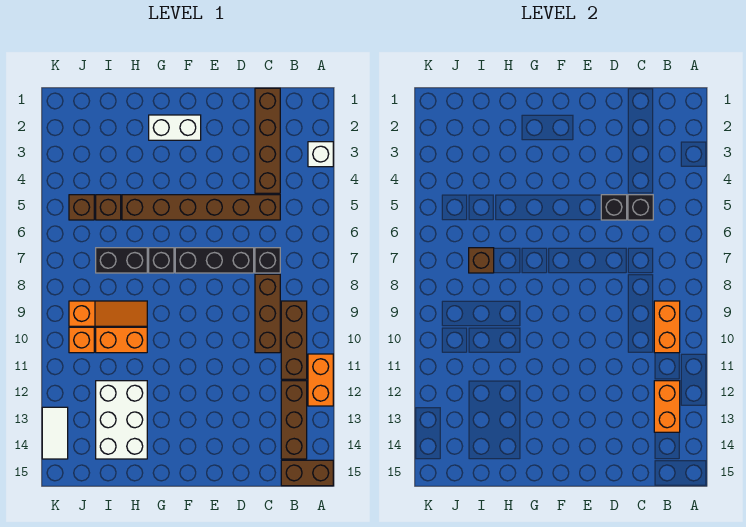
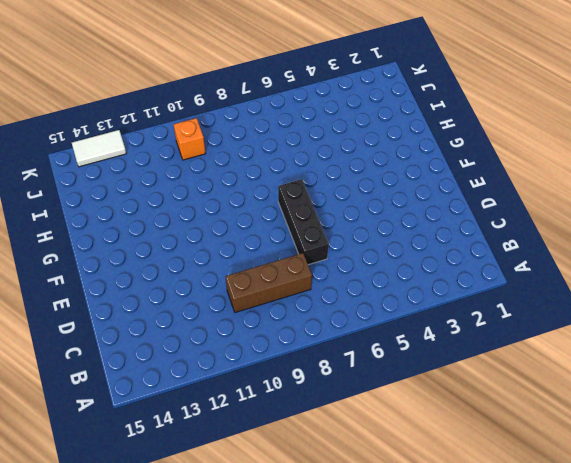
none -> white brick A3 level 1
none -> orange brick A11:A12 level 1
none -> brown brick A15:B15 level 1

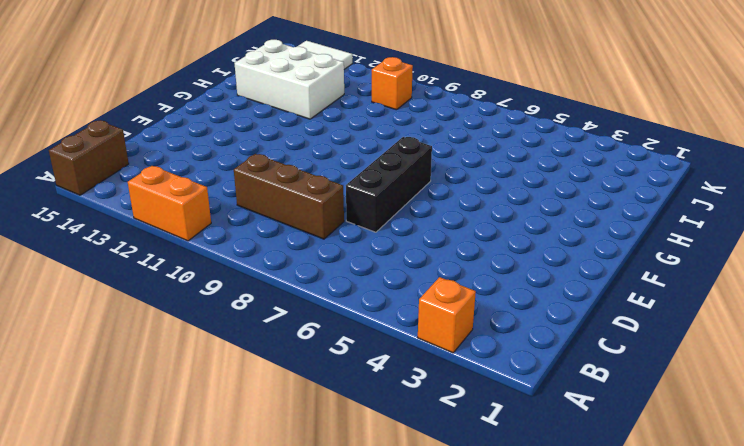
orange brick A3 level 1 -> white brick A3 level 1
none -> brown brick B9:B11 level 1
none -> brown brick B12:B14 level 1
none -> brown brick C1:C4 level 1

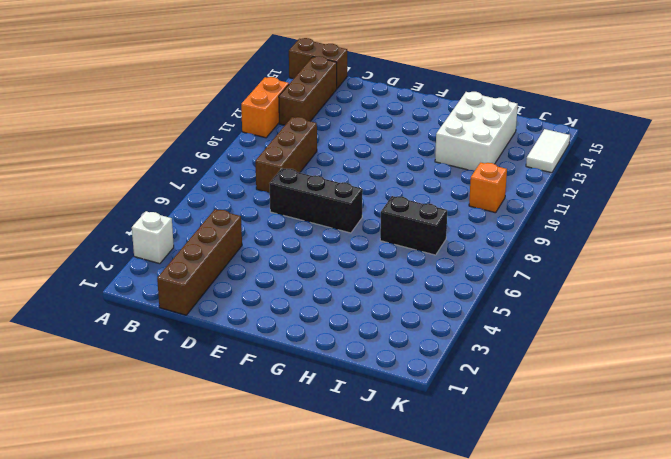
none -> brown brick B9:B11 level 1
none -> brown brick C5:H5 level 1
none -> black brick C7 level 1

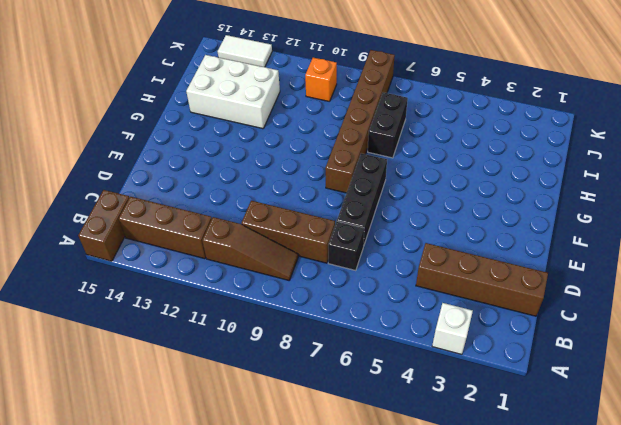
brown slope B9:B11 level 1 top 11 -> brown brick B9:B11 level 1
brown brick F8:K8 level 1 -> brown brick C5:H5 level 1
none -> orange brick A11:A12 level 1
none -> white brick F2:G2 level 1
none -> black brick G7 level 1

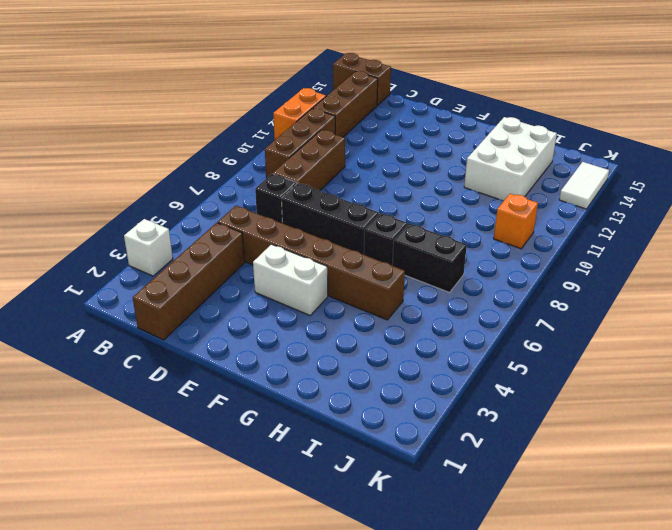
white brick E4:F4 level 1 -> white brick F2:G2 level 1
none -> orange slope H9:J9 level 1 top J
none -> orange brick H10:I10 level 1
none -> brown brick I5 level 1

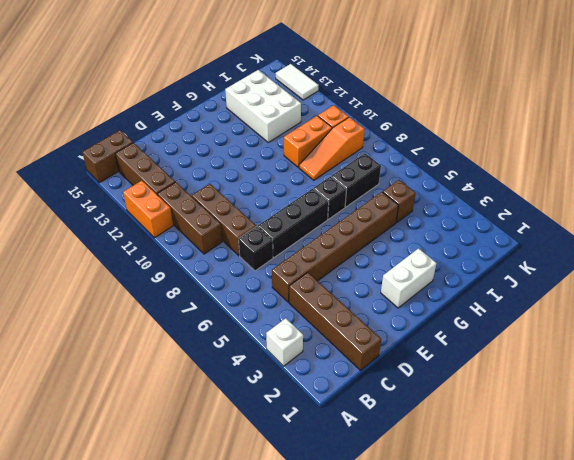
none -> brown brick J5 level 1
none -> orange brick B9:B10 level 2
none -> orange brick B12:B13 level 2

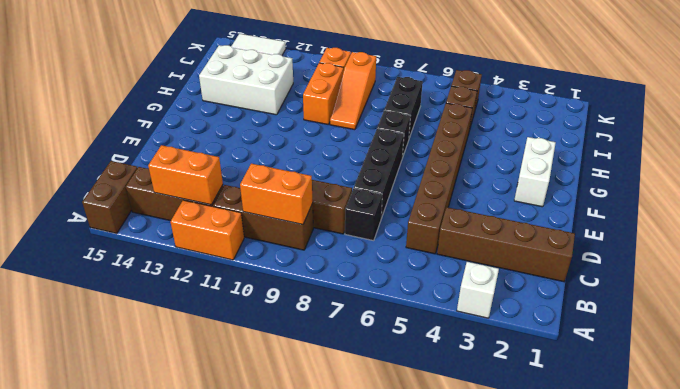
none -> black brick C5 level 2
none -> black brick D5 level 2
none -> brown brick I7 level 2

